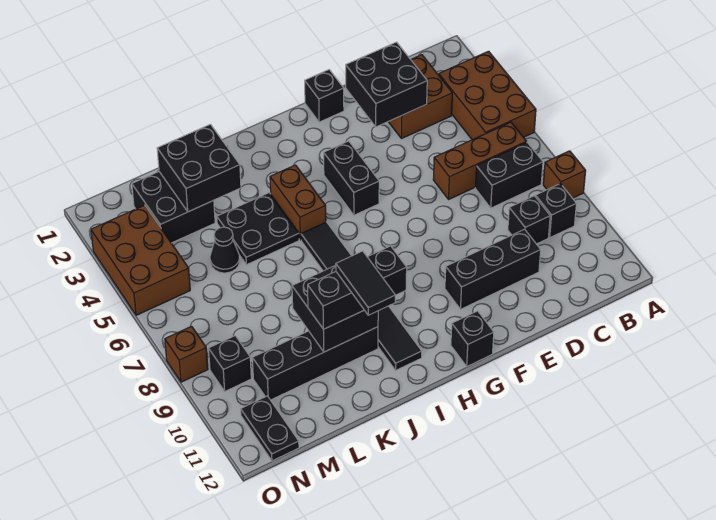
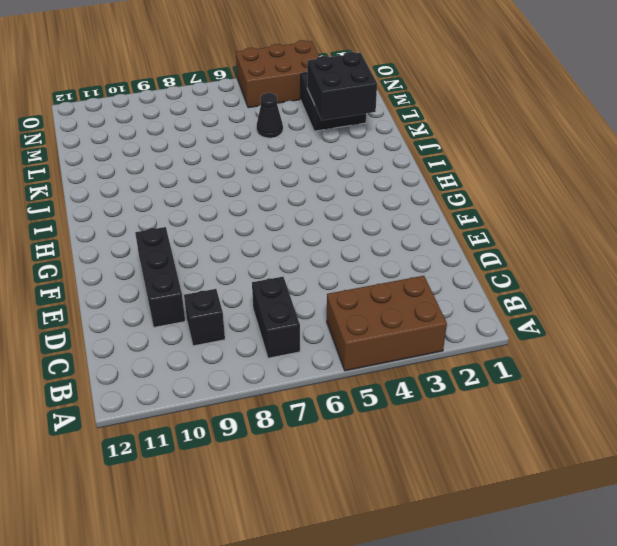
none -> brown brick A8 level 1
none -> brown brick B6:D6 level 1
none -> black brick B9 level 1

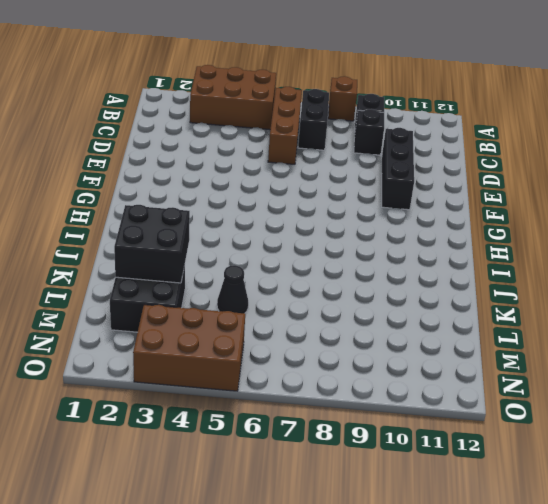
none -> brown brick C2:D3 level 1
none -> black brick F1 level 1
none -> black brick G4:G5 level 1

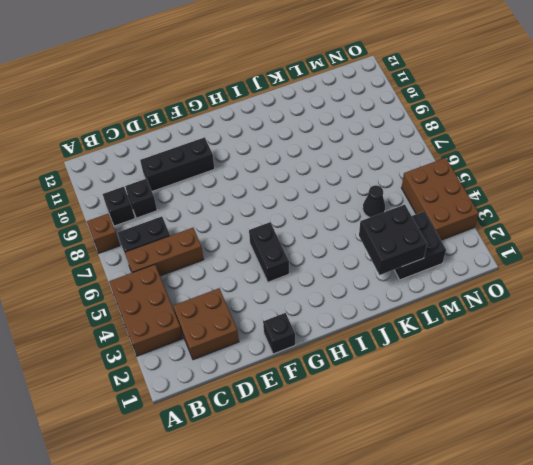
none -> black brick G12 level 1
none -> brown brick I4:I5 level 1
none -> black tile I6:I11 level 1

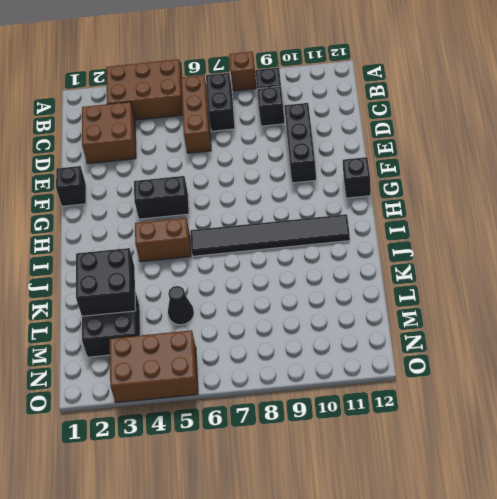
none -> black plate J4:K5 level 1
none -> black brick J10:M10 level 1
none -> black brick N9 level 1

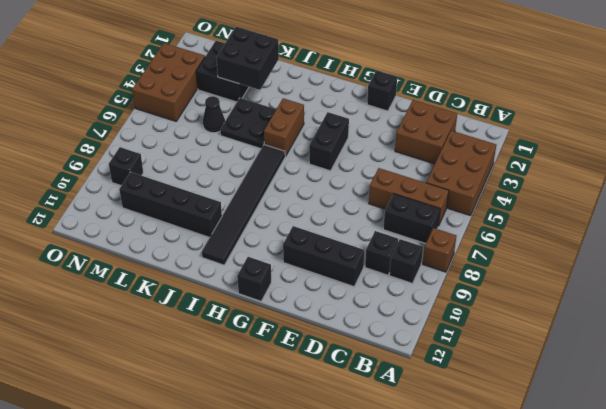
none -> black plate N11:N12 level 1
none -> brown brick O8 level 1
none -> black brick D2:E3 level 2

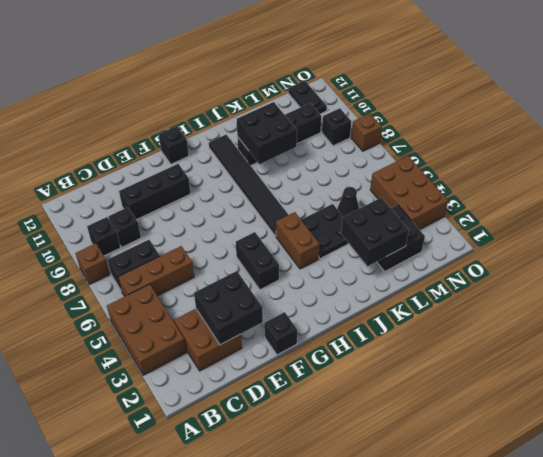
none -> black brick I10:K10 level 3
none -> black tile J10:J11 level 4

